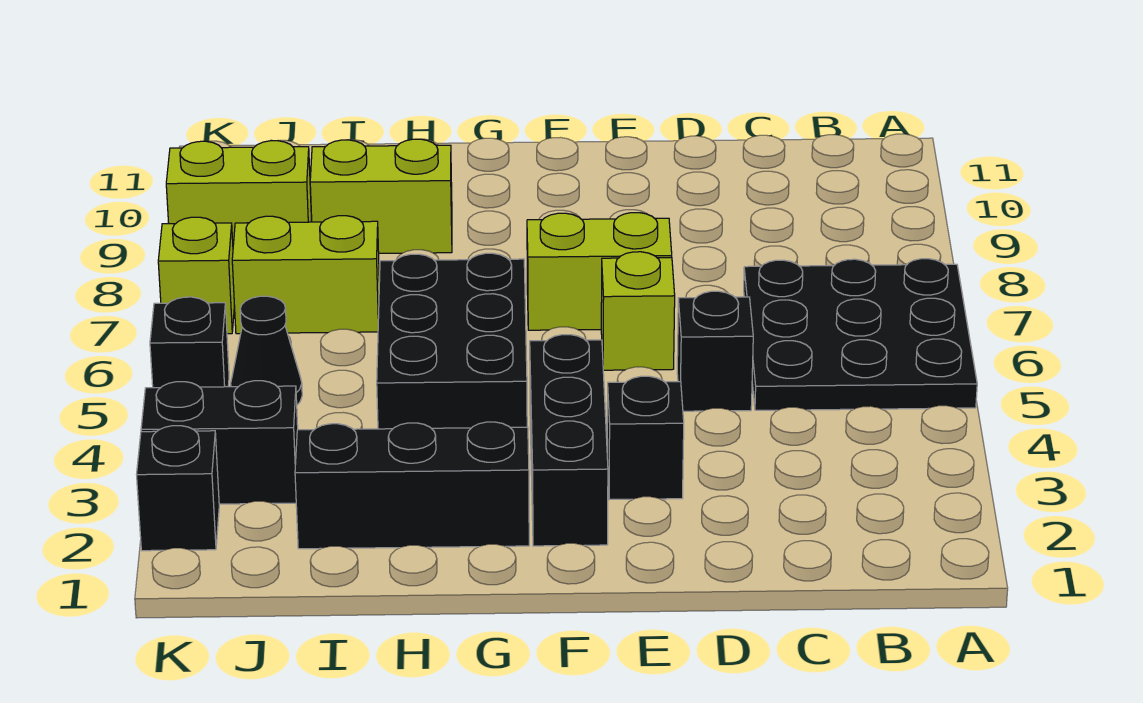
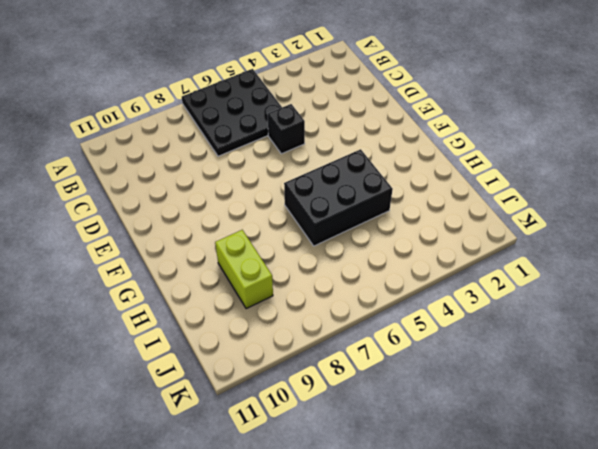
none -> black brick E3 level 1
none -> lime brick E6 level 1
none -> lime brick E7:F7 level 1

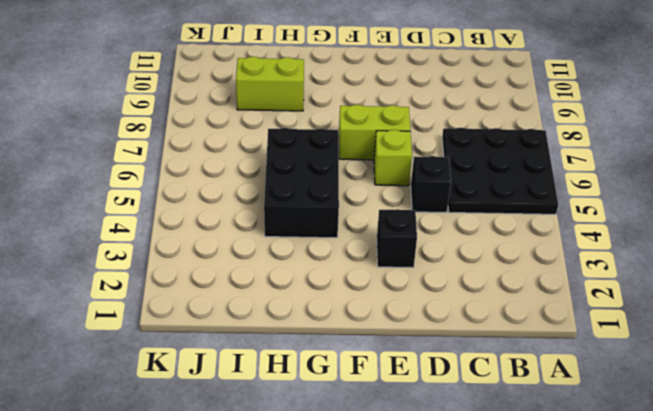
none -> black brick F2:F4 level 1
none -> black brick G2:I2 level 1
none -> lime brick I7:J7 level 1

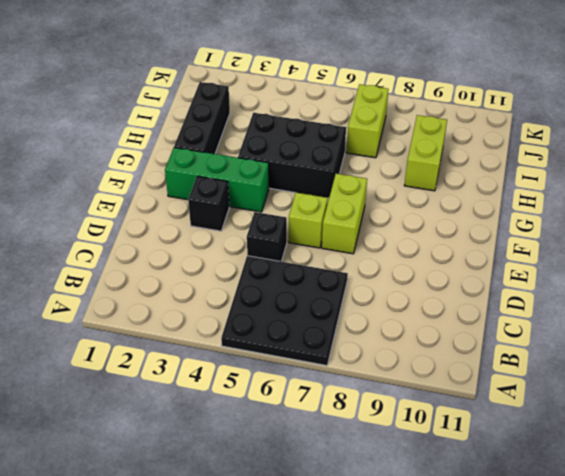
green brick F2:F4 level 1 -> black brick F2:F4 level 1
none -> black brick J3:K3 level 1
none -> black cone J5 level 1
none -> lime brick J9:K9 level 1

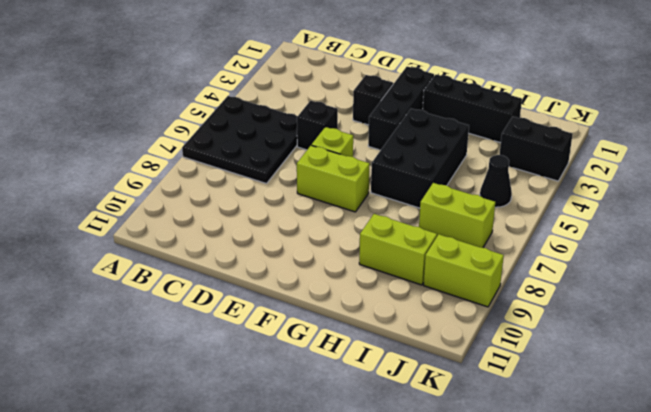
none -> black brick K2 level 1
none -> black brick K5 level 1
none -> lime brick K7 level 1

